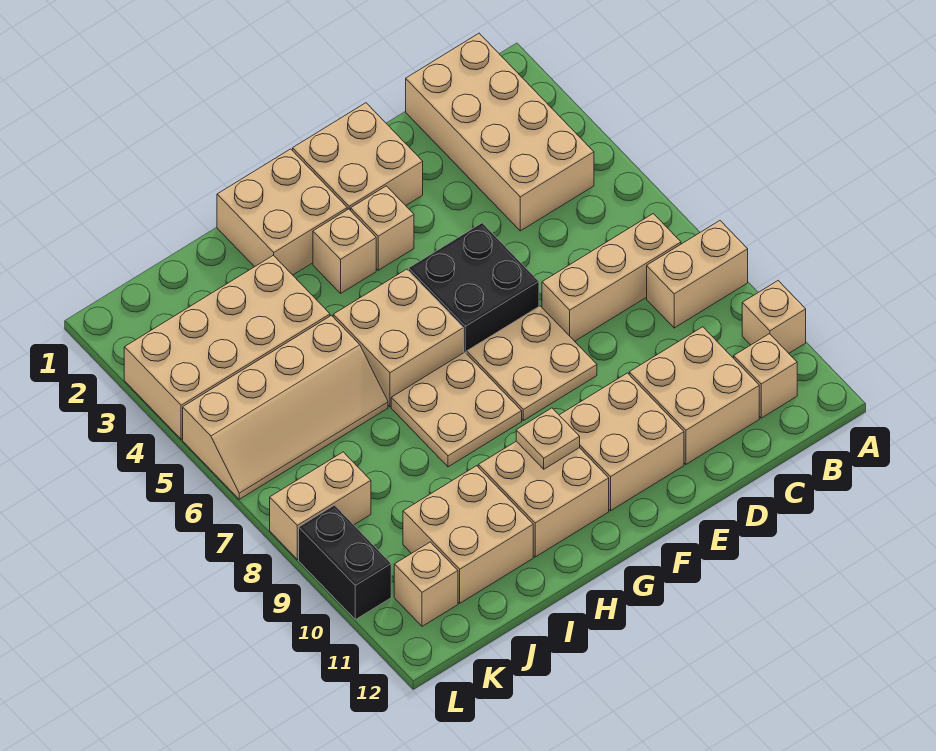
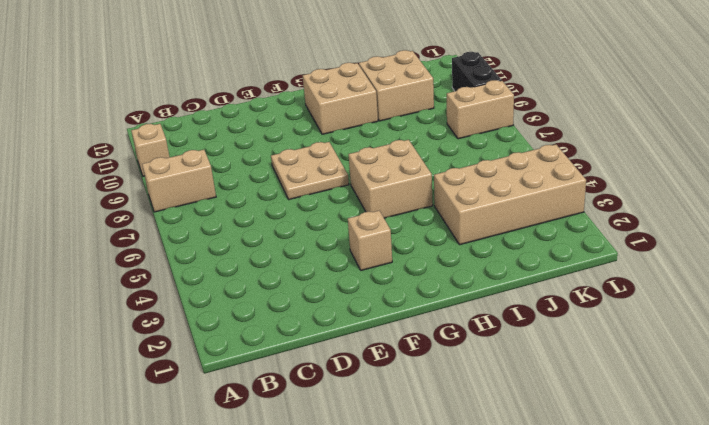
none -> tan brick B1:C4 level 1
none -> tan brick B7:D7 level 1
none -> tan brick B11 level 1

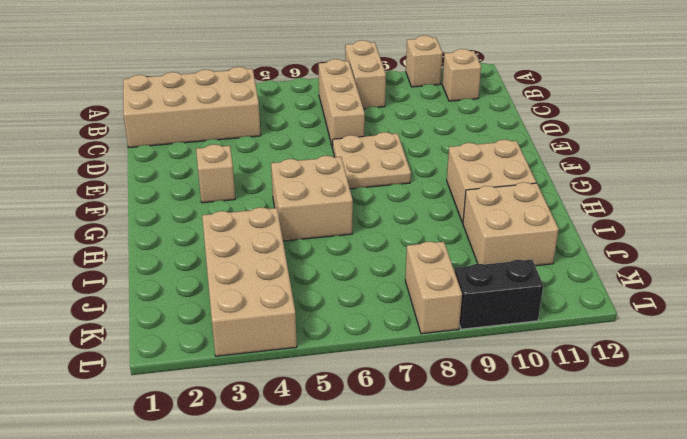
none -> tan brick C10:D11 level 1
none -> tan brick E1:F2 level 1
none -> black brick E5:F6 level 1

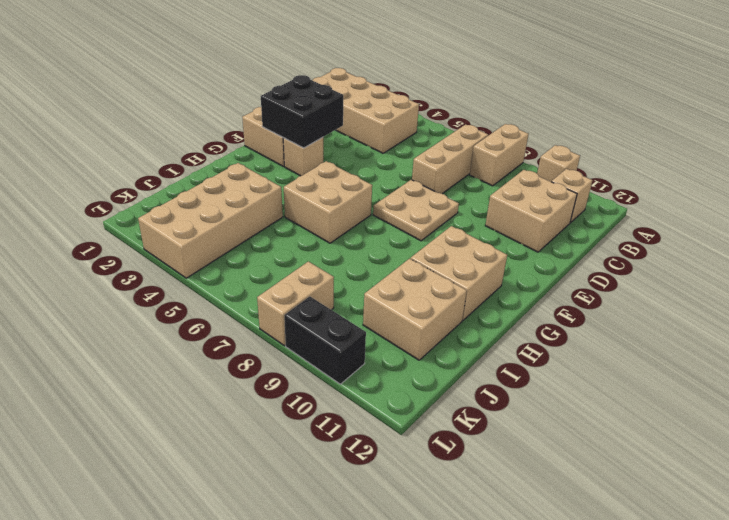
black brick E2:F3 level 2 -> black brick E5:F6 level 1
none -> tan brick E10:F11 level 1
none -> tan brick G1:H2 level 1
none -> tan brick G3 level 1

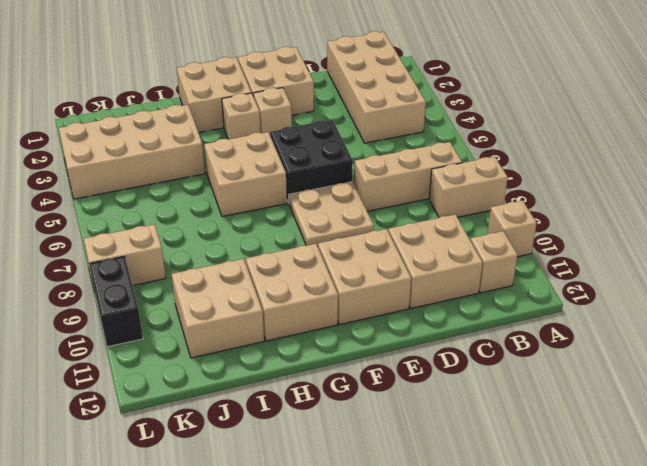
none -> tan plate G7:H8 level 1
none -> tan slope I5:L6 level 1 top 5
none -> tan brick K11 level 1

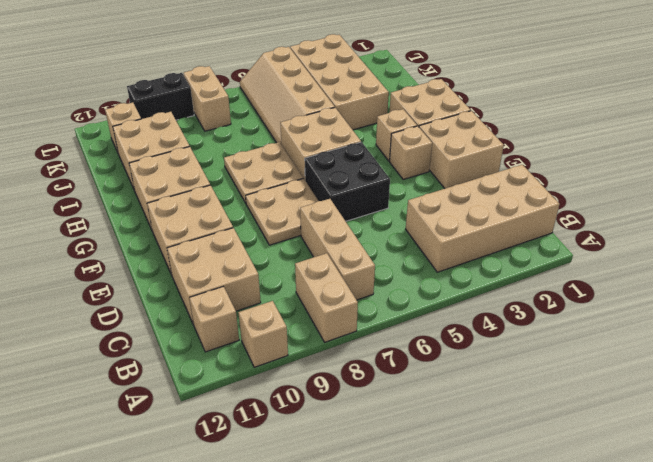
none -> tan plate G10 level 2

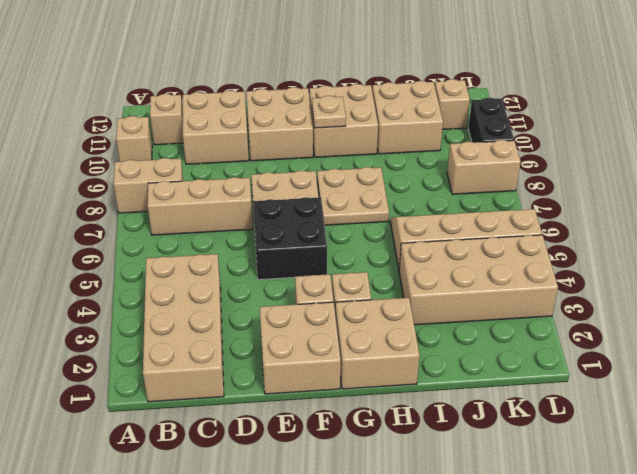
none -> tan brick G5:H6 level 1

